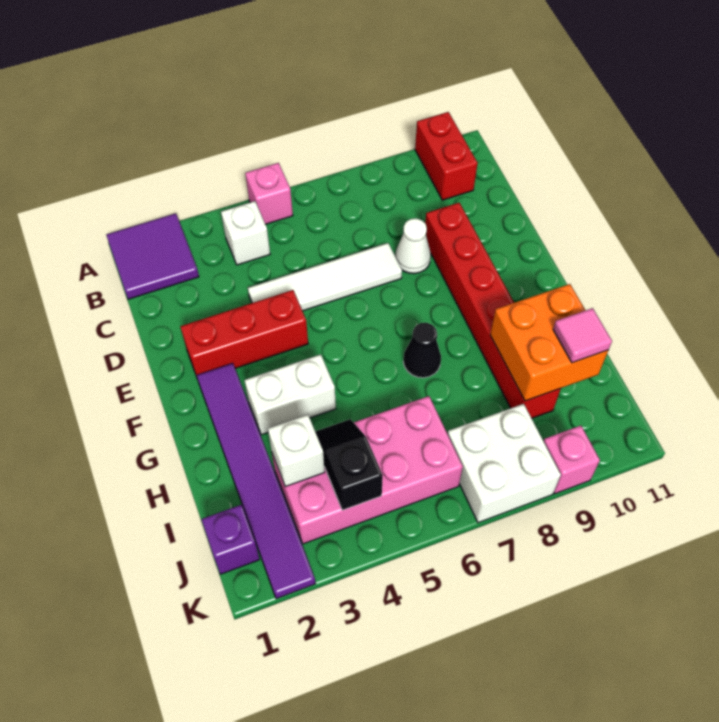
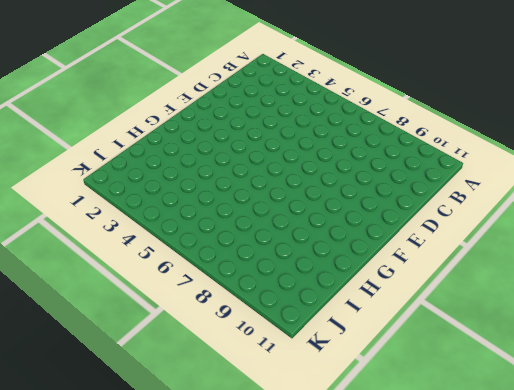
none -> purple tile A1:B2 level 1
none -> pink brick A5 level 1
none -> red brick A10:B10 level 1

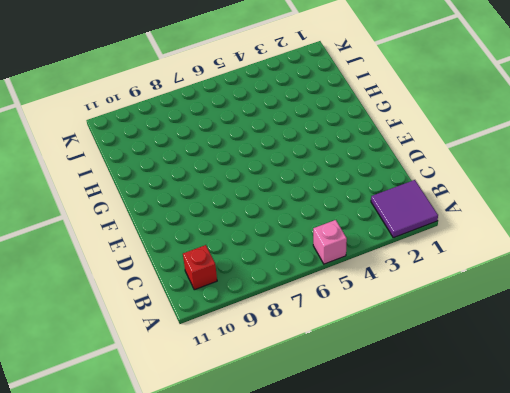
red brick B10 level 1 -> red brick A10:B10 level 1
none -> white brick B4 level 1
none -> white tile D4:D7 level 1
none -> white cone D8 level 1

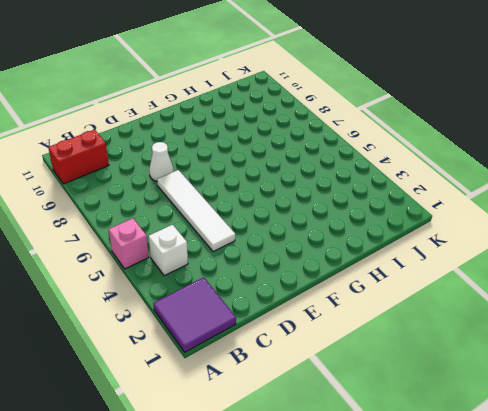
none -> red brick D9:I9 level 1
none -> red brick E2:E4 level 1
none -> purple tile F2:K2 level 1

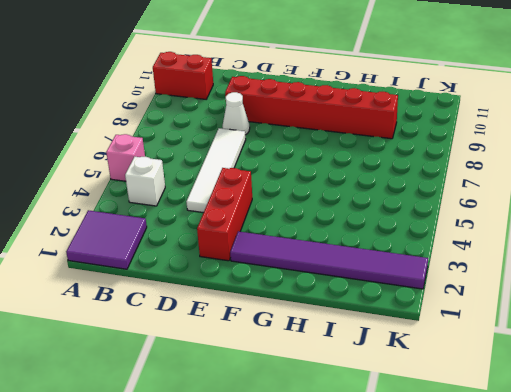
none -> white brick G3:G4 level 1
none -> black cone G7 level 1
none -> pink brick I3:J6 level 1

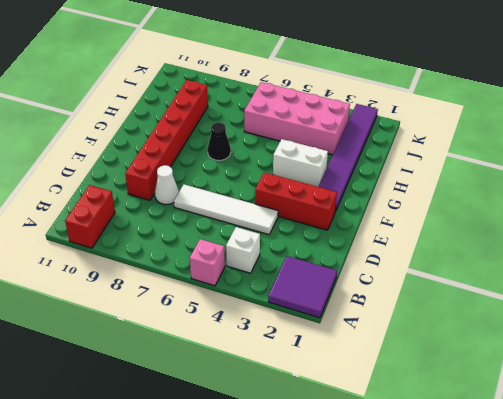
none -> purple brick J1 level 1
none -> white brick J7:K8 level 1
none -> pink brick K9 level 1

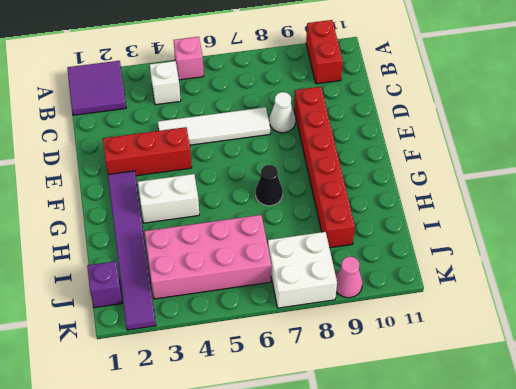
pink cone K9 level 1 -> pink brick K9 level 1
none -> orange brick H9:I10 level 2
none -> white brick I3 level 2
none -> black slope I4:J4 level 2 top J

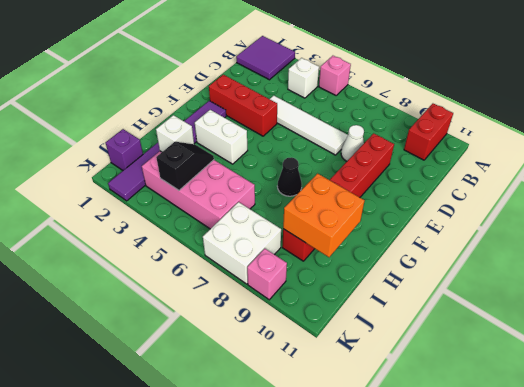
none -> pink tile I10 level 3

